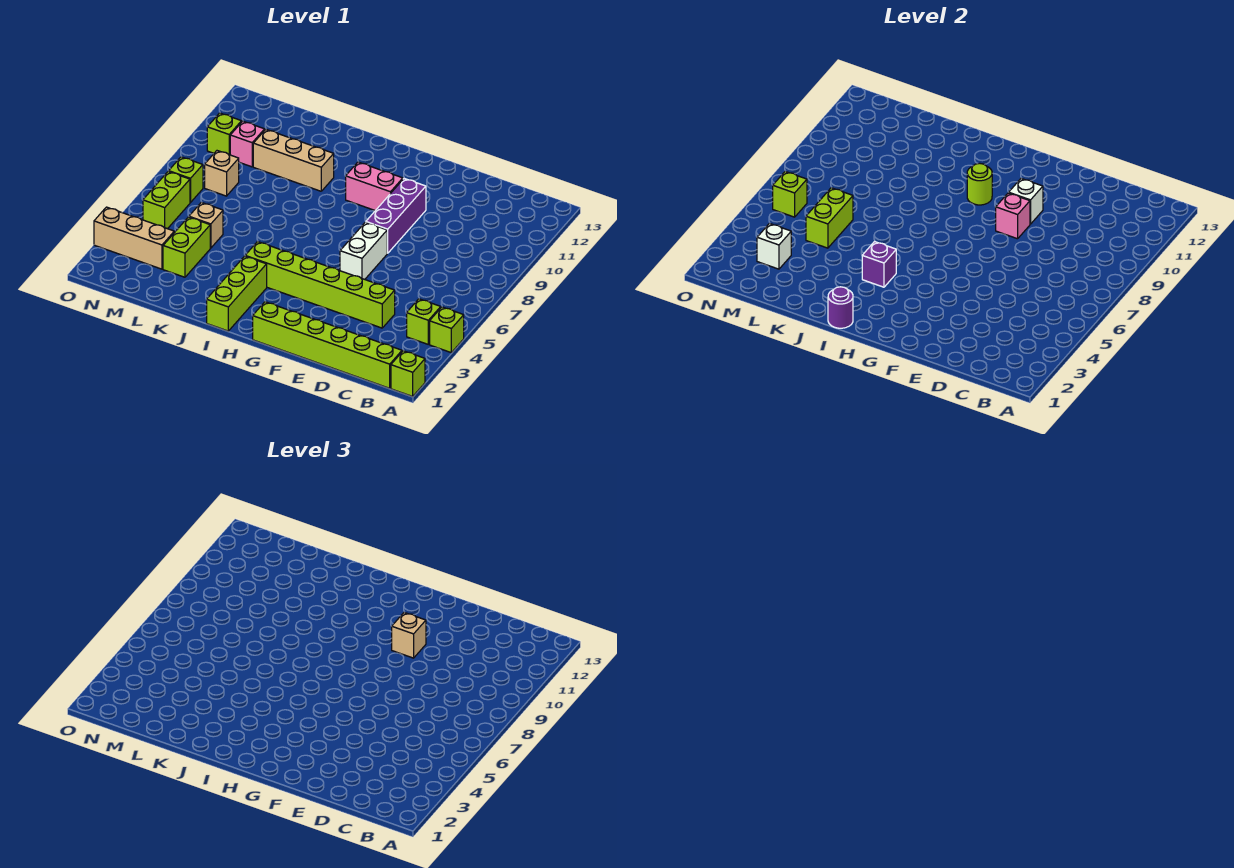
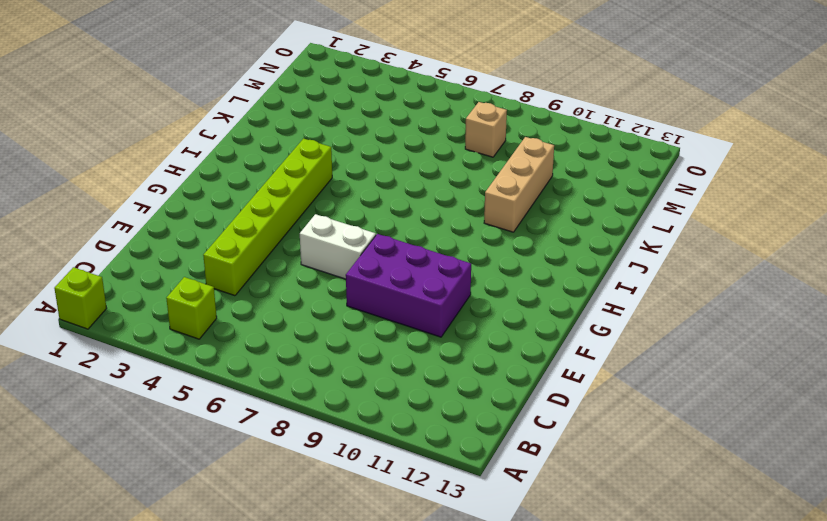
purple brick E8:F10 level 1 -> purple brick F8:F10 level 1
none -> lime brick A4 level 1
none -> lime brick B1:G1 level 1
none -> pink brick G10:H10 level 1

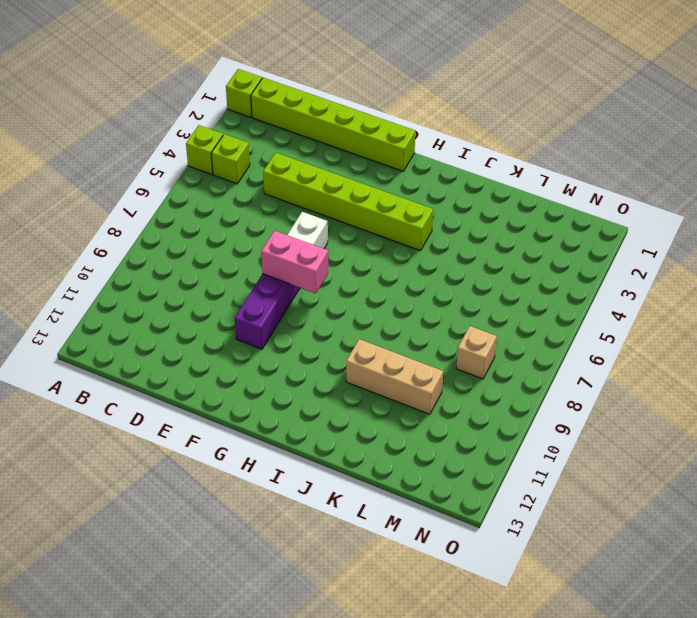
pink brick F8:G8 level 2 -> pink brick G10:H10 level 1
none -> lime brick I1:I3 level 1
none -> lime brick L3:L4 level 1
none -> tan brick L5 level 1

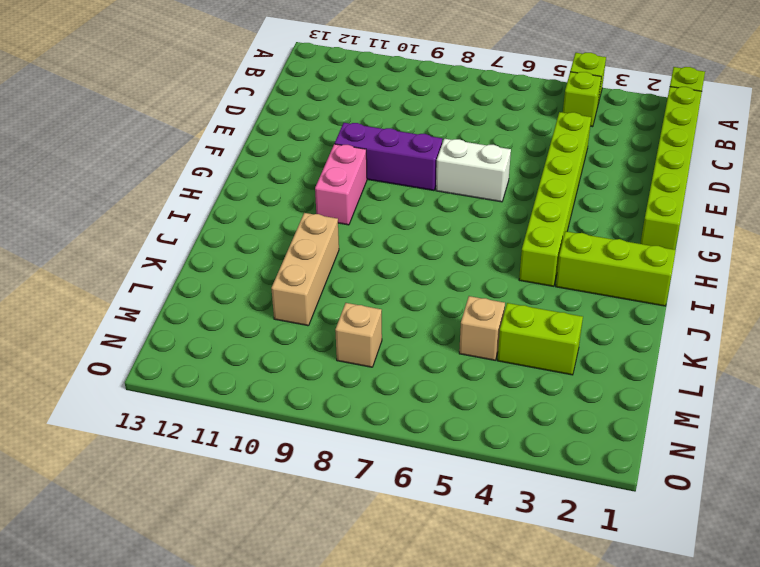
none -> tan brick M3:O3 level 1
none -> pink brick M10 level 1
none -> lime brick N5:N6 level 1

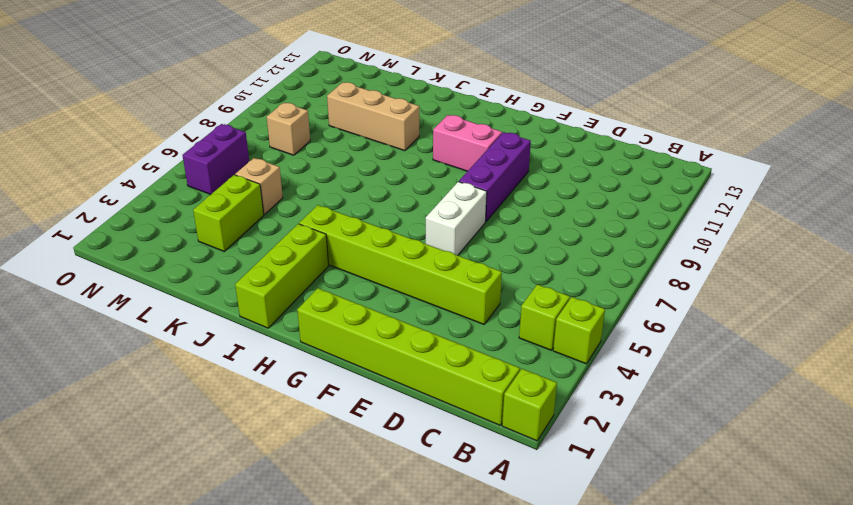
purple brick N5:N6 level 1 -> lime brick N5:N6 level 1
none -> tan brick M3:O3 level 1
none -> pink brick M10 level 1
none -> lime brick N7 level 1

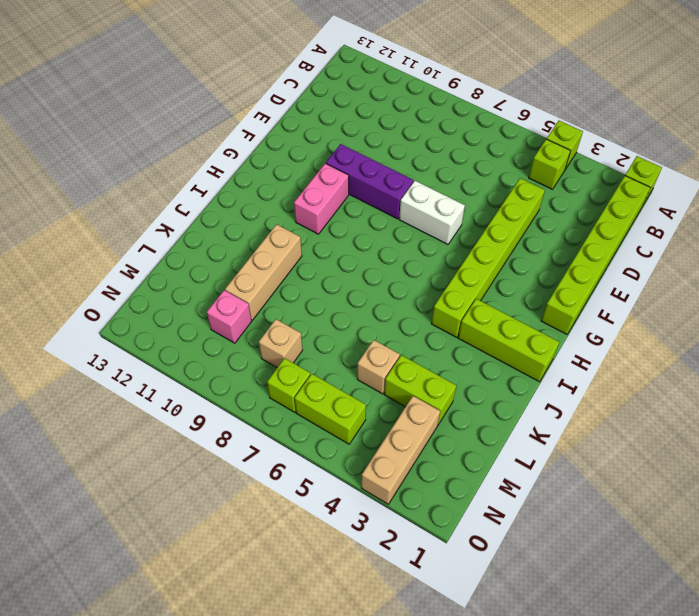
none -> lime brick N10 level 1
none -> pink brick F9 level 2
none -> white brick F10 level 2

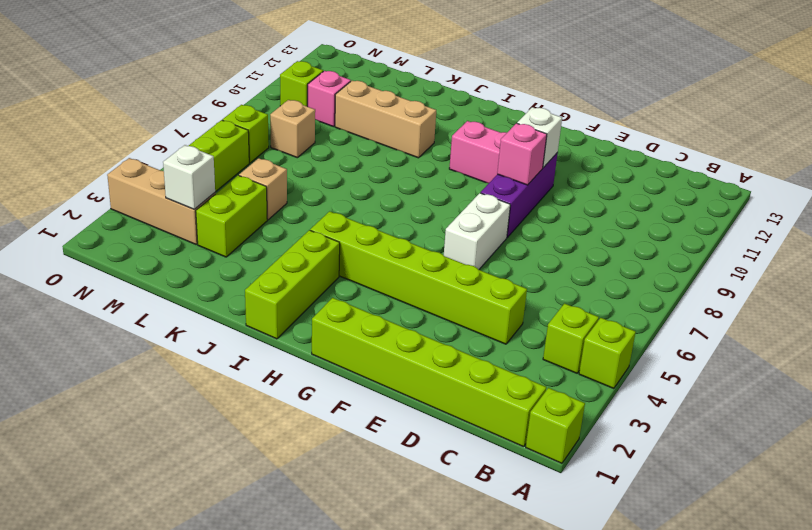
none -> lime round brick H10 level 2
none -> purple round brick I1 level 2
none -> purple brick I4 level 2

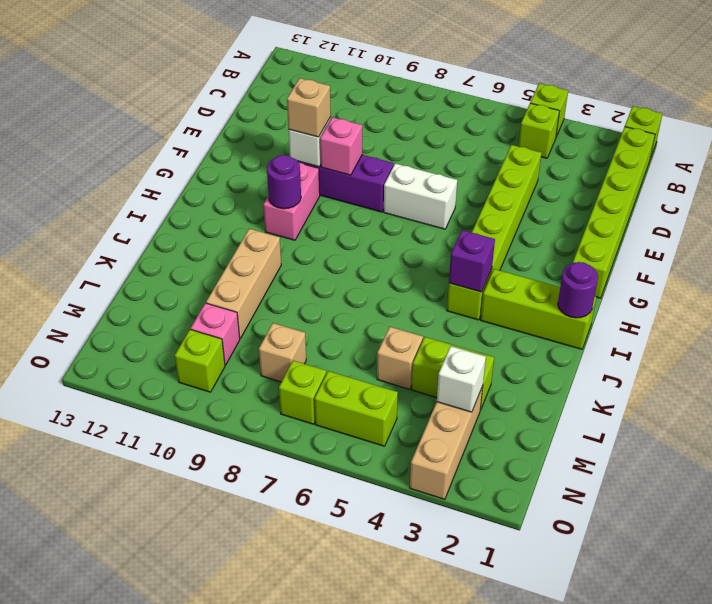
purple round brick H10 level 2 -> lime round brick H10 level 2
none -> lime brick L5:L6 level 2
none -> lime brick N6 level 2

